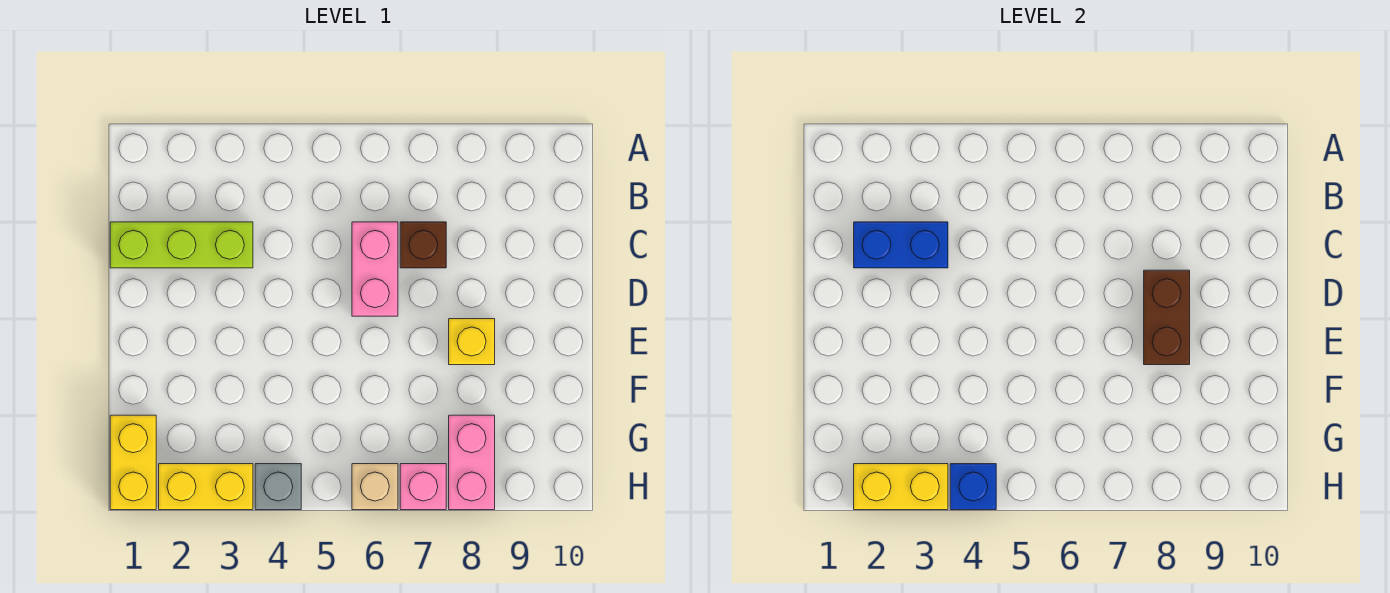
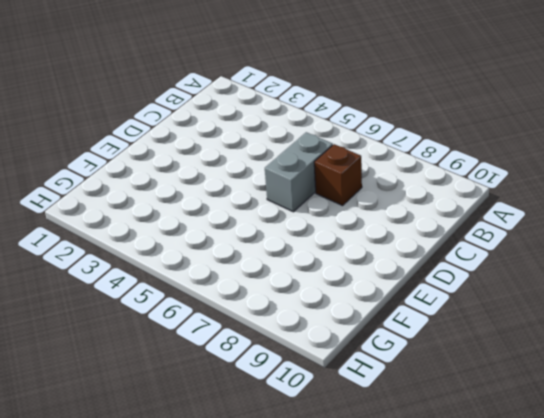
grey brick C6:D6 level 1 -> pink brick C6:D6 level 1
none -> lime brick C1:C3 level 1
none -> yellow brick E8 level 1
none -> yellow brick G1:H1 level 1

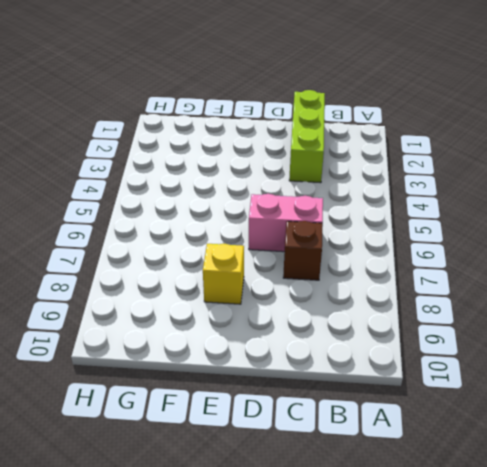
none -> yellow brick G1:H1 level 1
none -> pink brick G8:H8 level 1
none -> yellow brick H2:H3 level 1

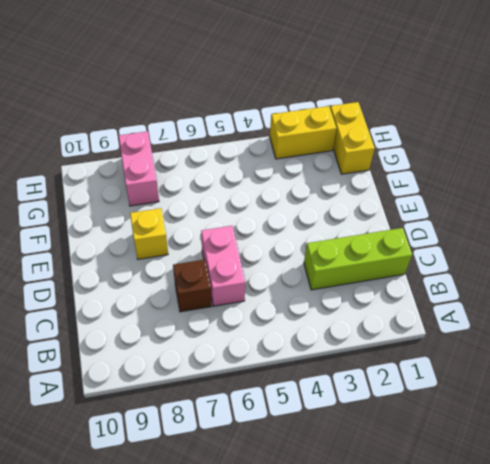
none -> grey brick H4 level 1
none -> tan brick H6 level 1
none -> pink brick H7 level 1

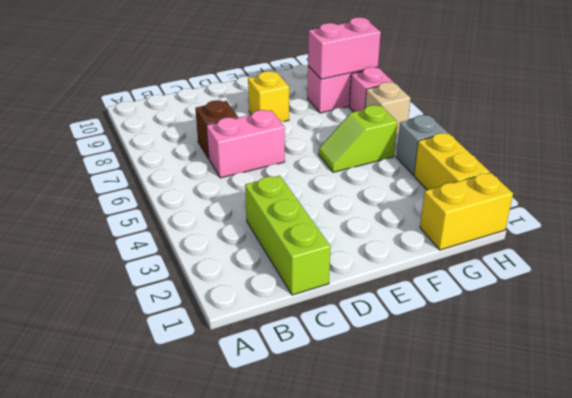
lime slope F5:G5 level 1 top G -> none
pink brick G8:H8 level 2 -> none
none -> blue brick C2:C3 level 2
none -> brown brick D8:E8 level 2
none -> yellow brick H2:H3 level 2

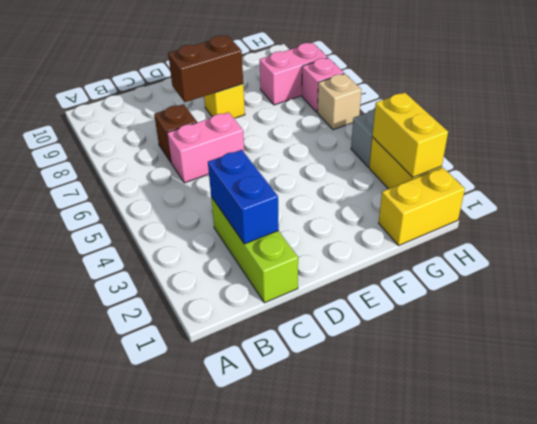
none -> blue brick H4 level 2

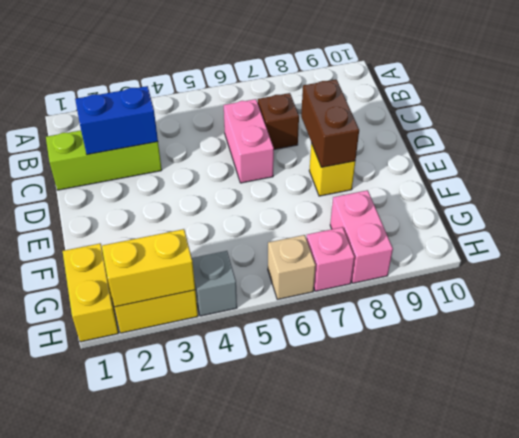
none -> blue brick H4 level 2

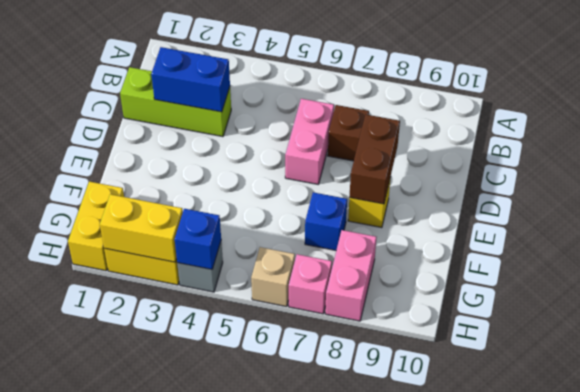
blue brick F7 level 1 -> none

